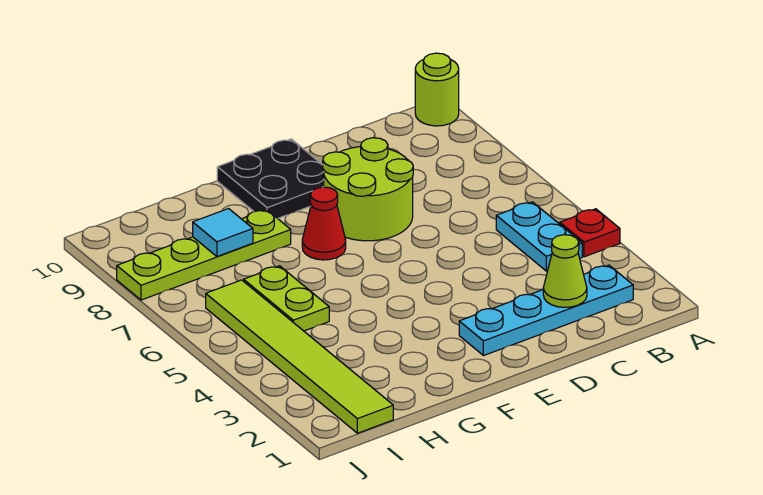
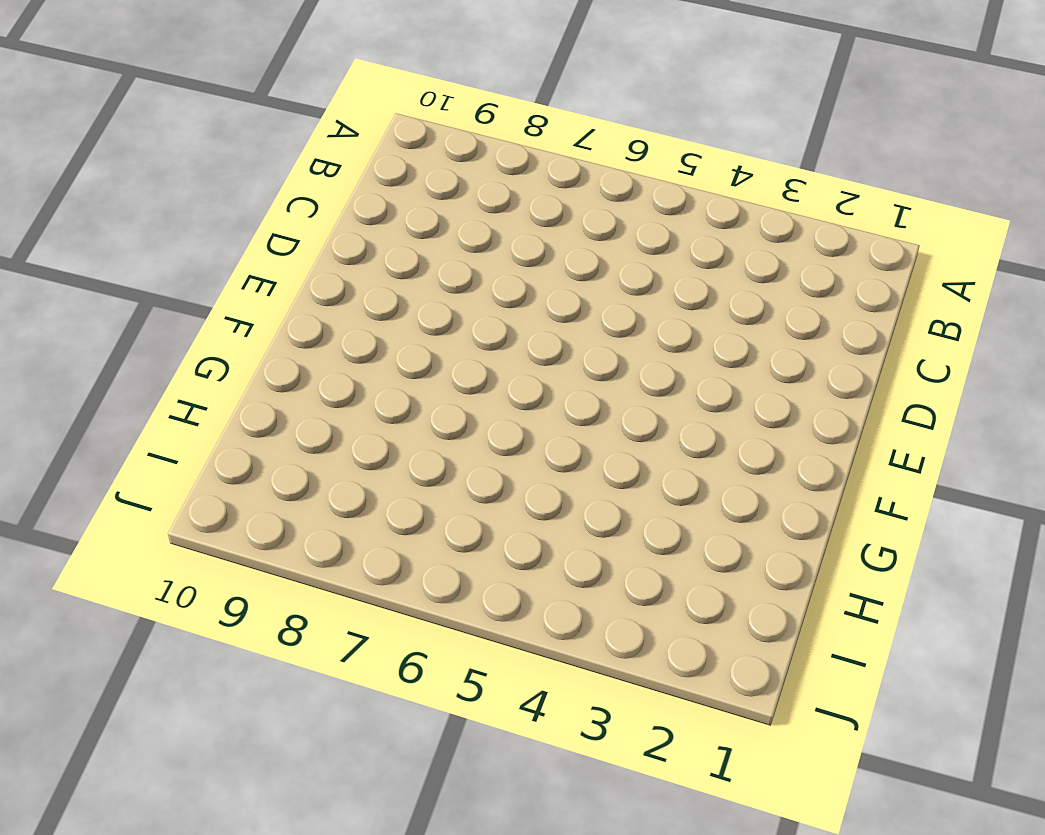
none -> red plate A4 level 1
none -> lime round brick A10 level 1
none -> cyan plate B2:E2 level 1

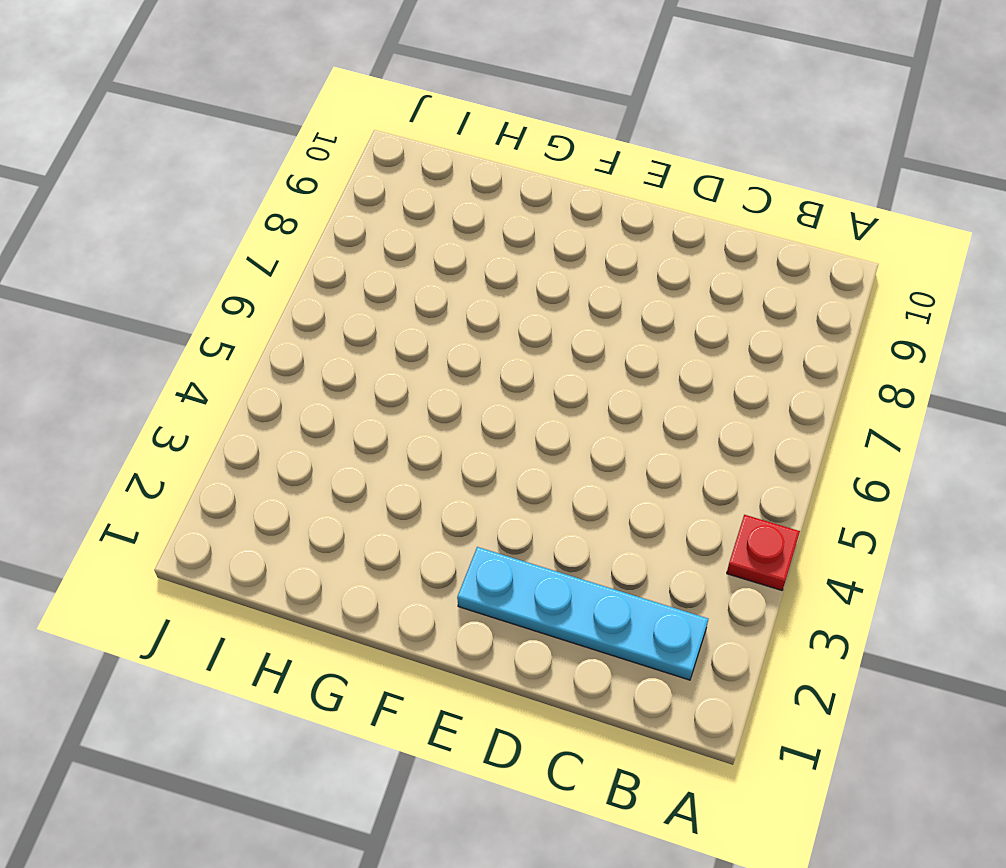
none -> lime round brick A10 level 1
none -> cyan plate B4:B5 level 1
none -> lime round brick D7:E8 level 1

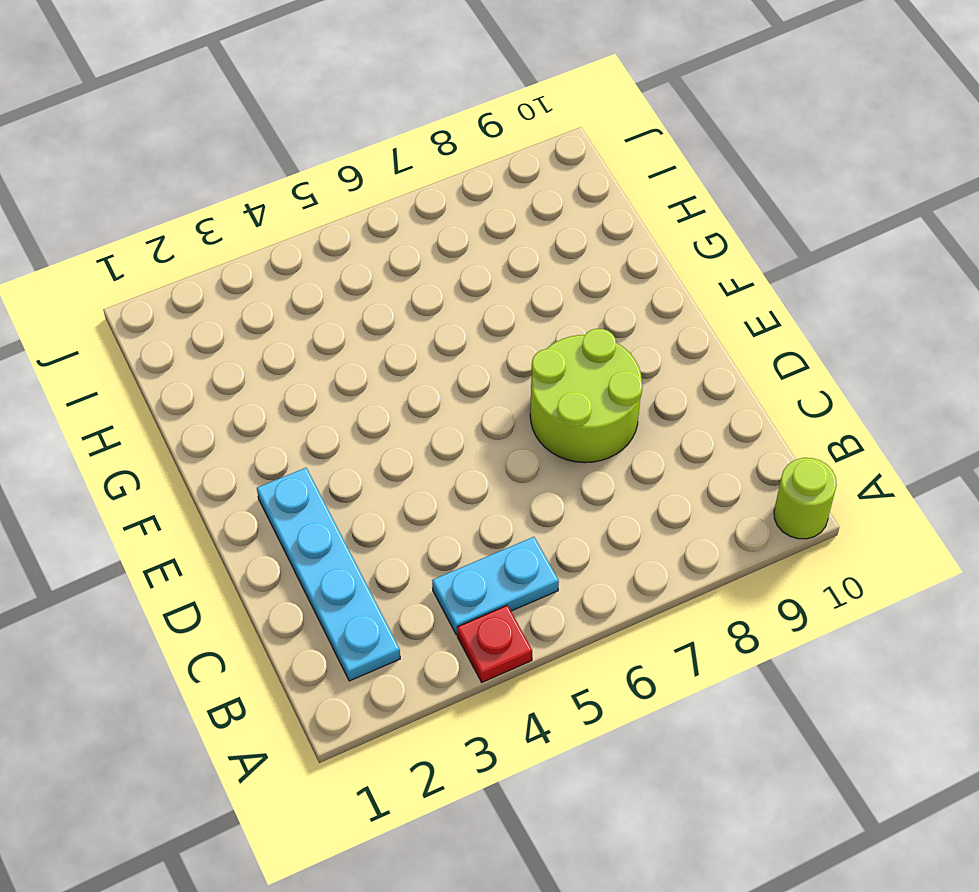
none -> black plate E9:F10 level 1
none -> red cone F7 level 1
none -> lime plate G8:J8 level 1

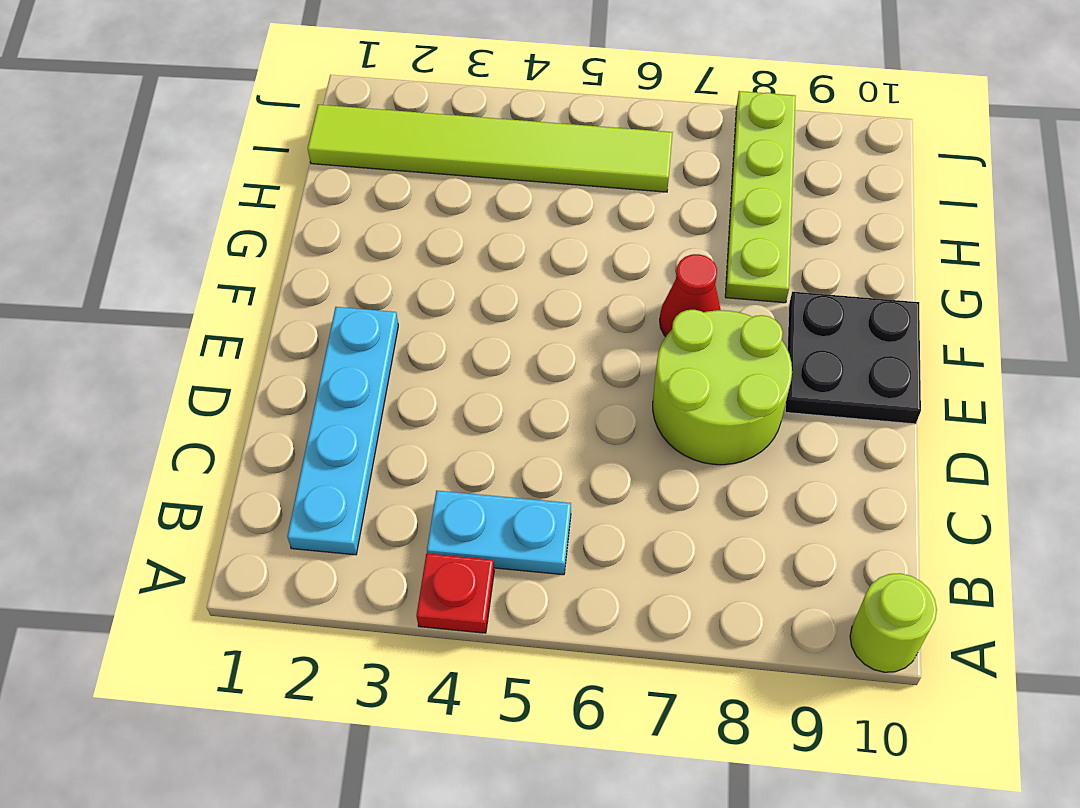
none -> lime plate H5:H6 level 1
none -> lime cone C2 level 2
none -> cyan tile H8 level 2

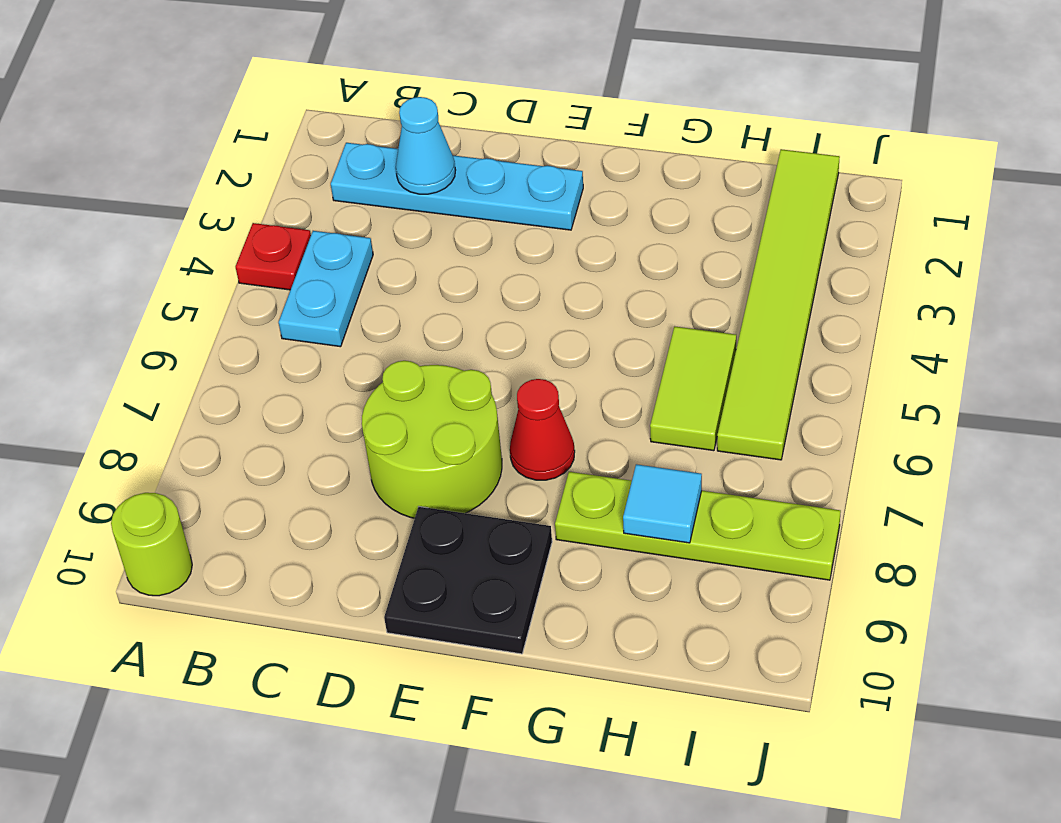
cyan cone C2 level 2 -> lime cone C2 level 2
lime tile H5:H6 level 1 -> lime plate H5:H6 level 1

